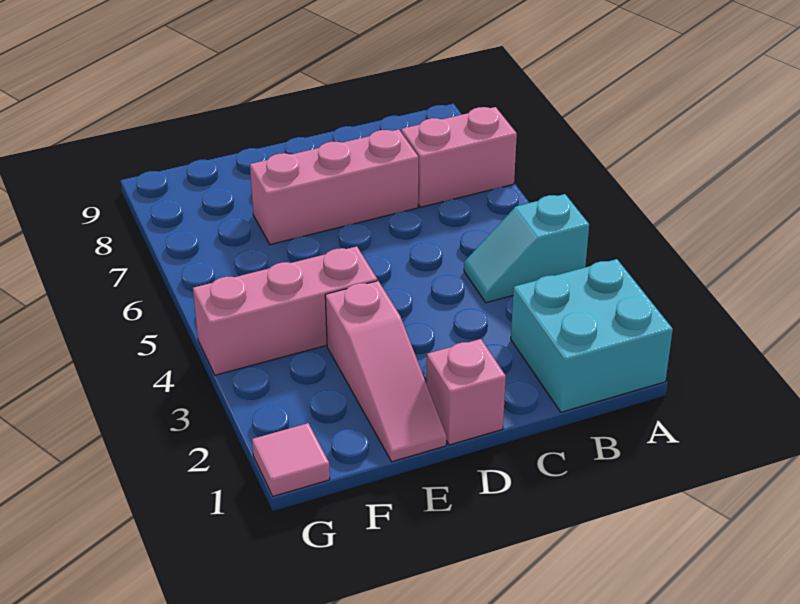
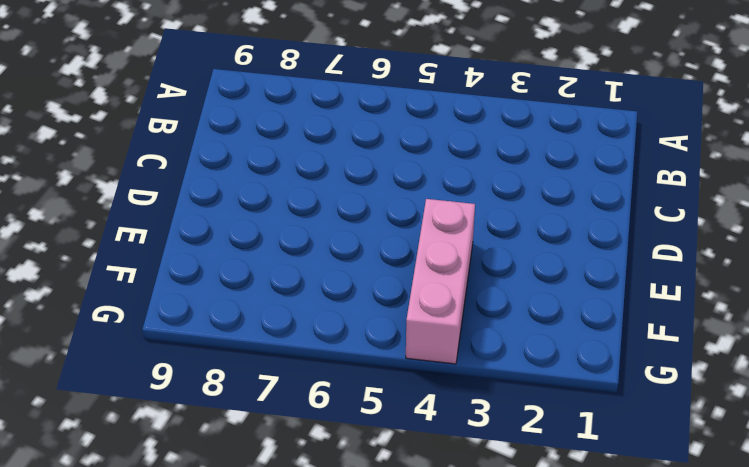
none -> cyan brick A1:B2 level 1
none -> cyan slope A4:B4 level 1 top A

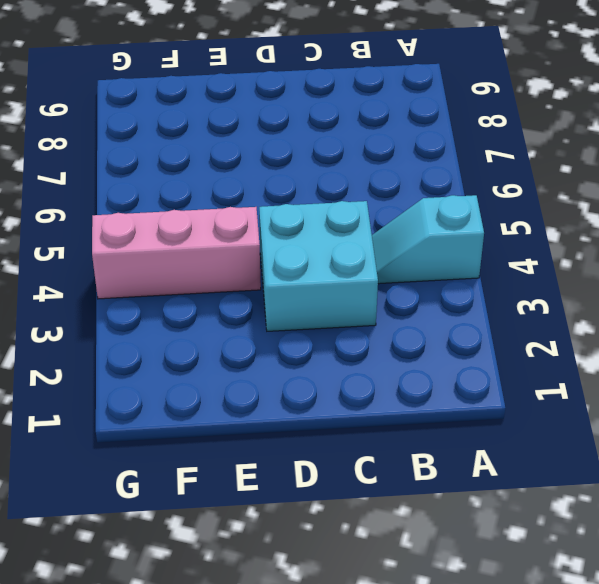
cyan brick C3:D4 level 1 -> cyan brick A1:B2 level 1
none -> pink brick A7:B7 level 1
none -> pink brick C7:E7 level 1

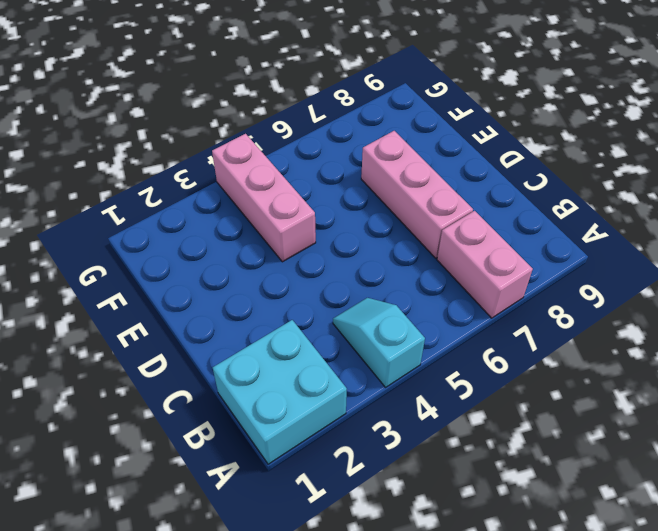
none -> pink brick D1 level 1
none -> pink slope E1:E3 level 1 top 3

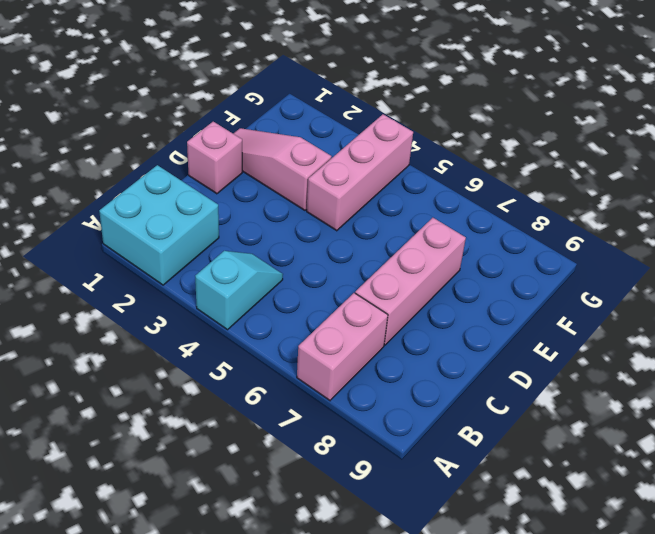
none -> pink tile G1 level 1

